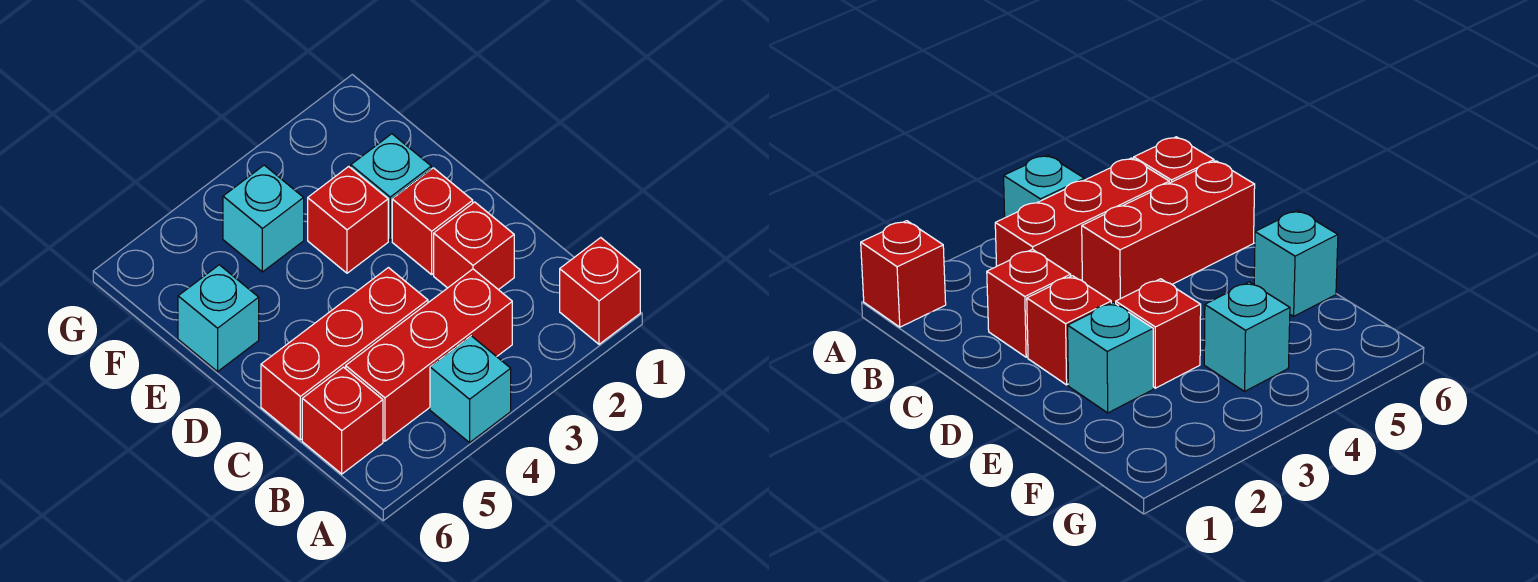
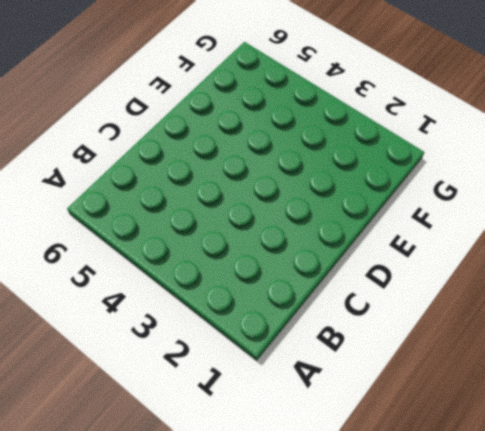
none -> red brick A1 level 1
none -> cyan brick A4 level 1

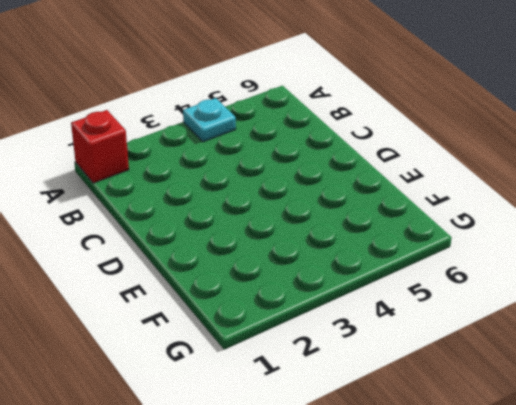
cyan plate A4 level 1 -> cyan brick A4 level 1
none -> red brick B3:B5 level 1
none -> red brick B6 level 1

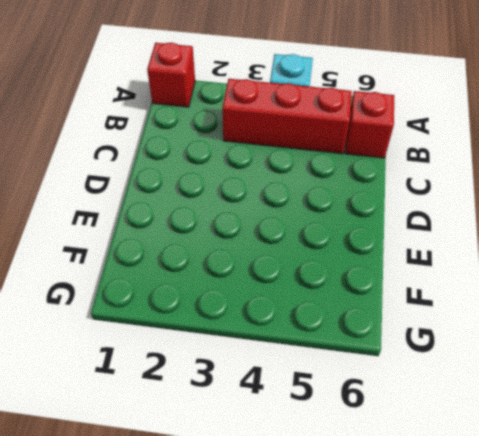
none -> red brick C2 level 1
none -> red brick C4:C6 level 1

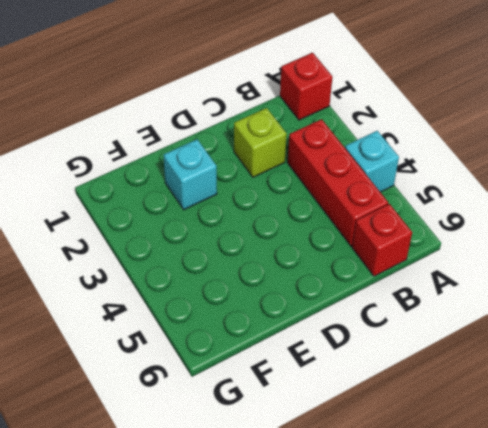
lime brick C2 level 1 -> red brick C2 level 1
none -> red brick C4:C6 level 1
none -> red brick D2 level 1

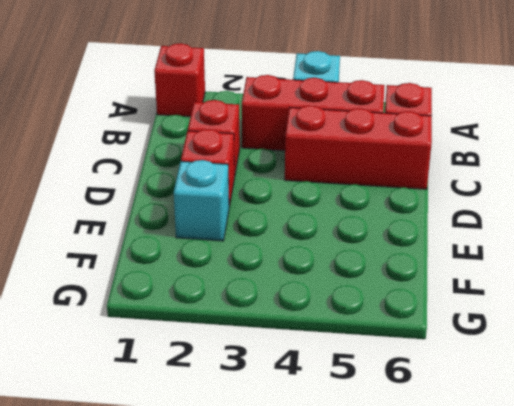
none -> red brick E3 level 1
none -> cyan brick E6 level 1

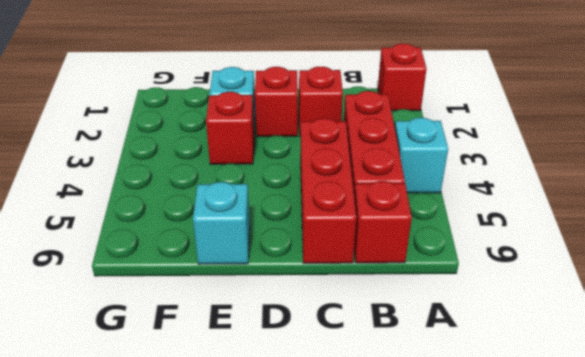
none -> cyan brick F4 level 1

